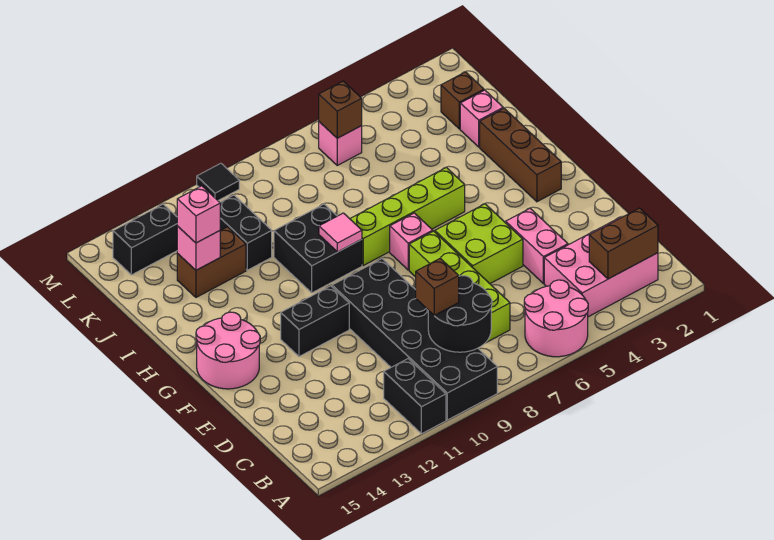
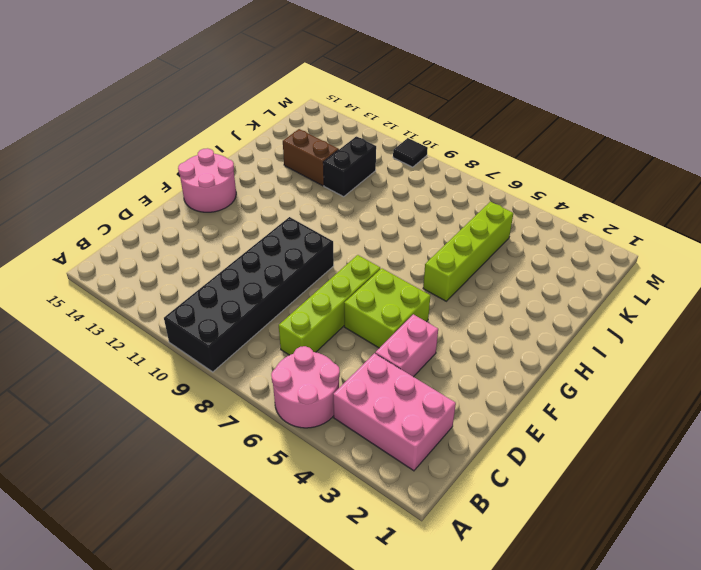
lime brick H5:K5 level 1 -> lime brick H5:H8 level 1
none -> black brick A11:B11 level 1
none -> black brick F11:F12 level 1
none -> brown brick G2:I2 level 1

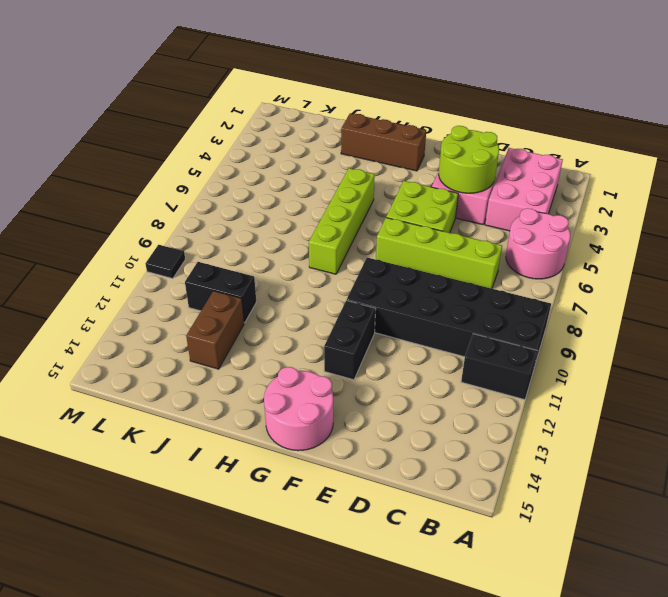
lime round brick D3:E4 level 2 -> none
none -> pink brick G7 level 1
none -> black brick H9:I10 level 1
none -> pink brick J2 level 1

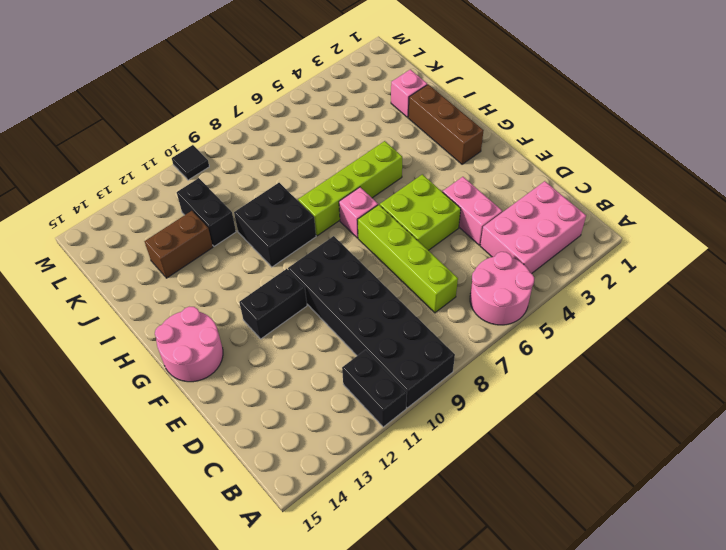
none -> brown brick K2 level 1
none -> pink brick L6 level 1
none -> black brick L13:L14 level 1

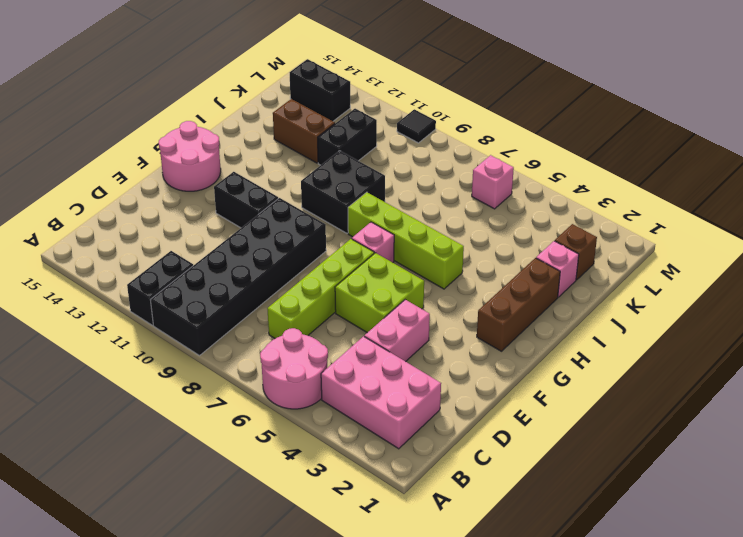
none -> brown brick B2:B3 level 2
none -> black round brick B8:C9 level 2
none -> pink tile H9 level 2

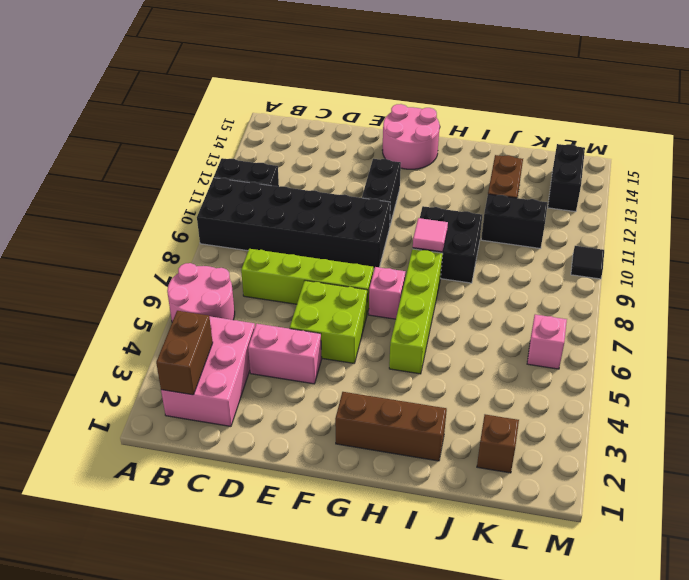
none -> pink brick J2 level 1
none -> black round brick B8:C9 level 2
none -> pink brick J13 level 2

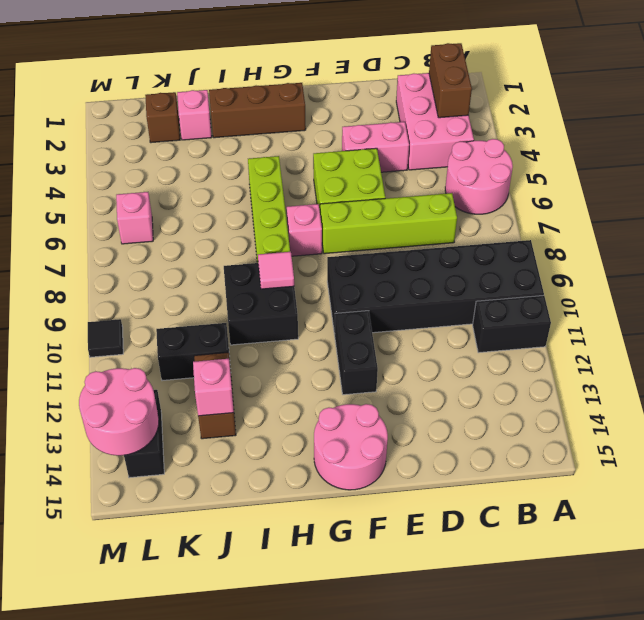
pink round brick L13:M14 level 2 -> none
none -> black round brick B8:C9 level 2
none -> brown brick L6 level 2
none -> brown brick C9 level 3

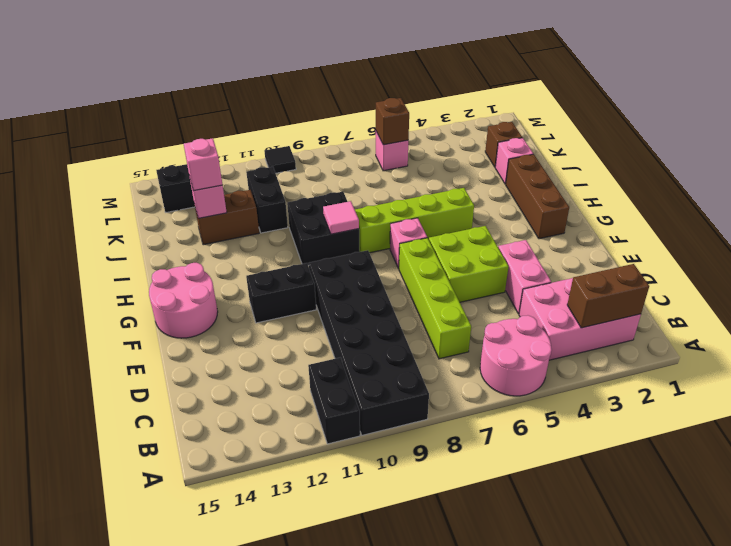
none -> black round brick B8:C9 level 2
none -> brown brick C9 level 3

